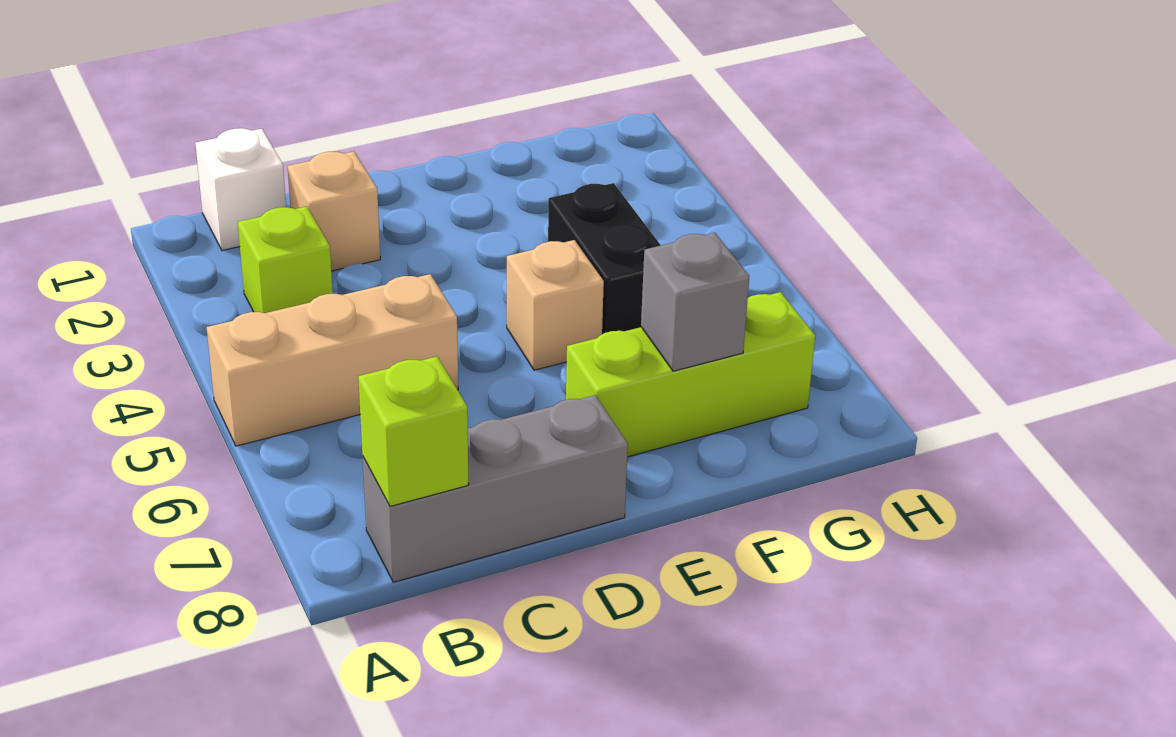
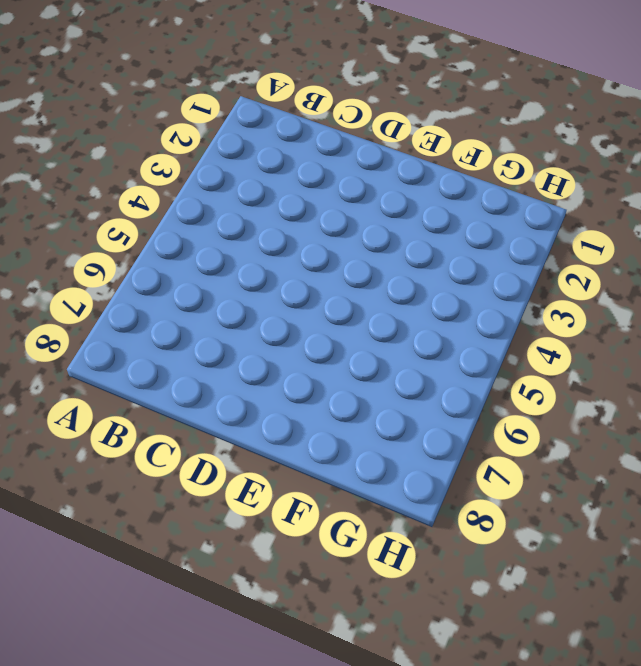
none -> tan brick A5:C5 level 1
none -> white brick B1 level 1

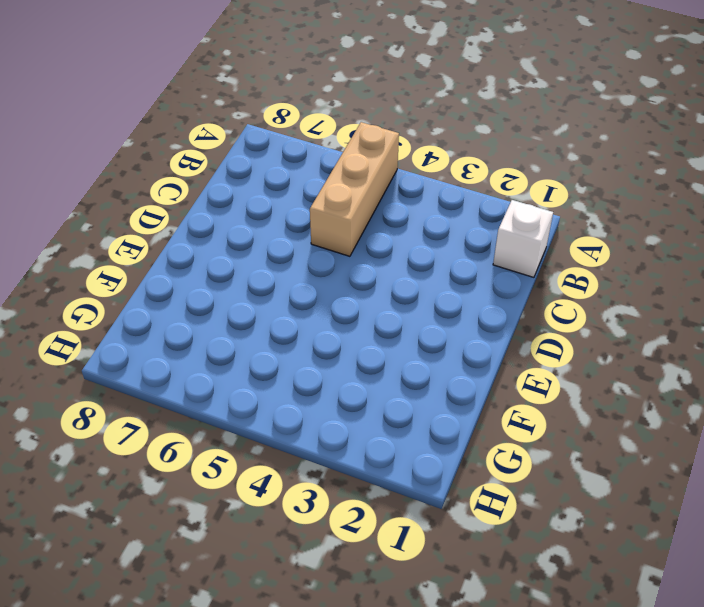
none -> lime brick B3 level 1
none -> grey brick B8:D8 level 1

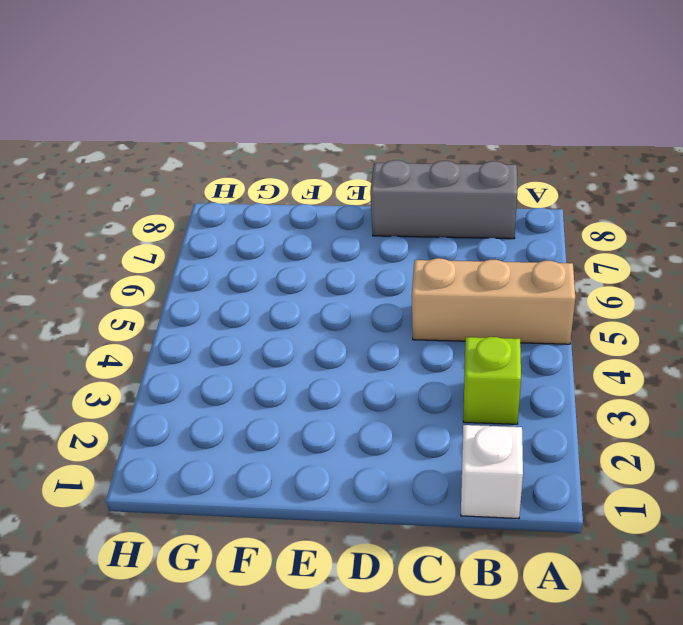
none -> tan brick C2 level 1
none -> tan brick E5 level 1

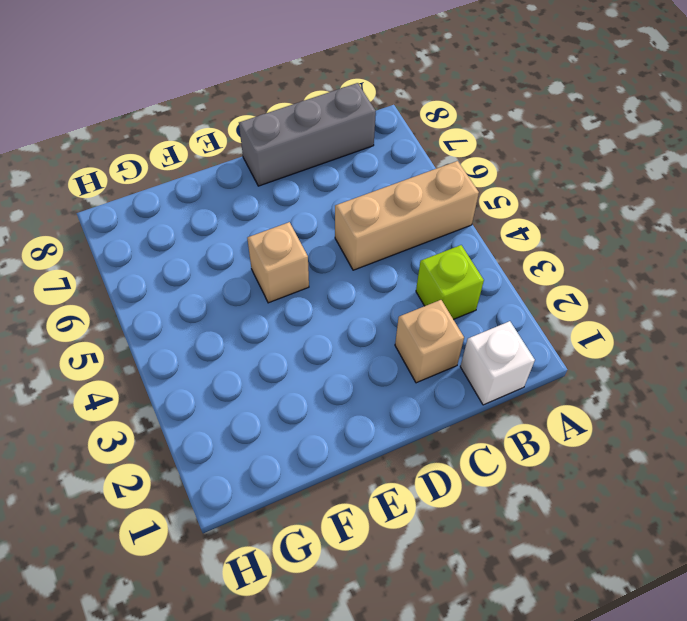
none -> lime brick E7:G7 level 1
none -> black brick F4:F5 level 1

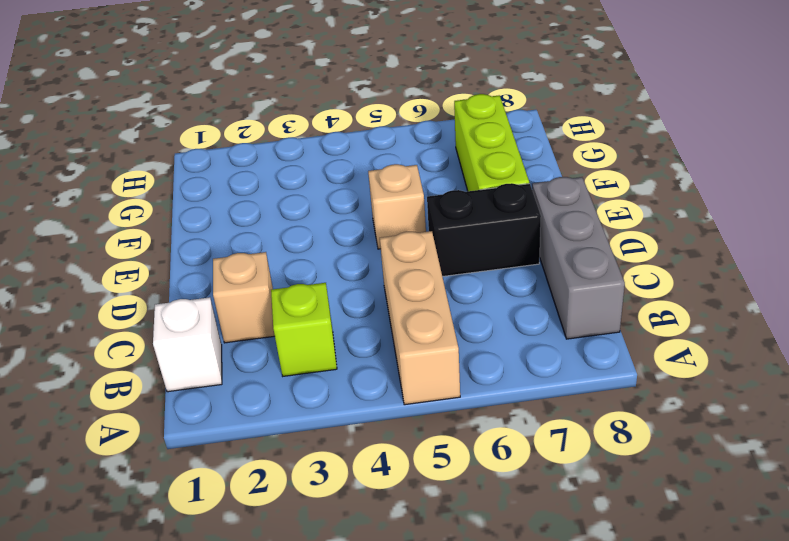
black brick D6:D7 level 1 -> black brick F4:F5 level 1
none -> lime brick B8 level 2
none -> grey brick F7 level 2

